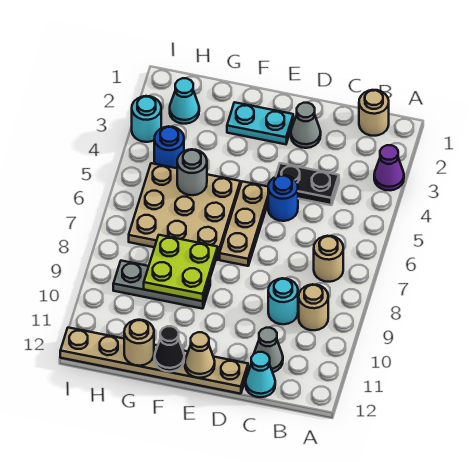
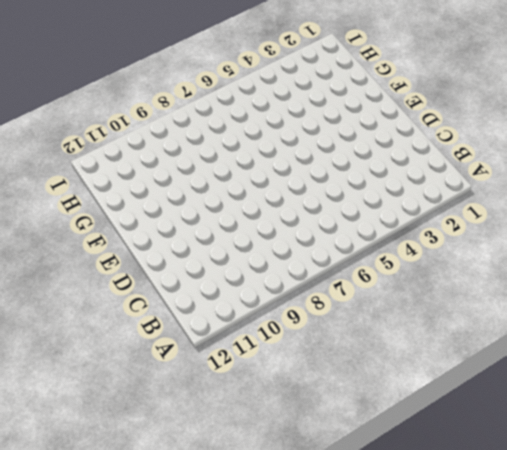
none -> purple cone A3 level 1
none -> tan round brick B1 level 1
none -> tan round brick B7 level 1

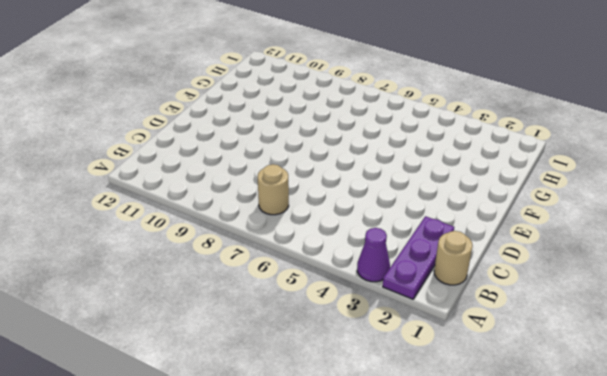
purple plate A2:C2 level 1 -> none
none -> tan round brick B9 level 1
none -> black plate C4:D4 level 1
none -> cyan round brick C9 level 1

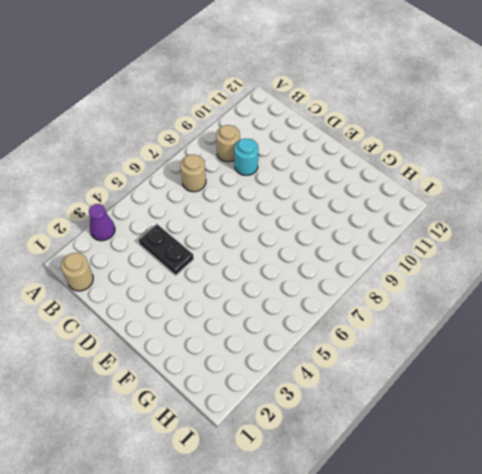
none -> grey cone C11 level 1
none -> cyan cone C12 level 1
none -> grey cone D2 level 1

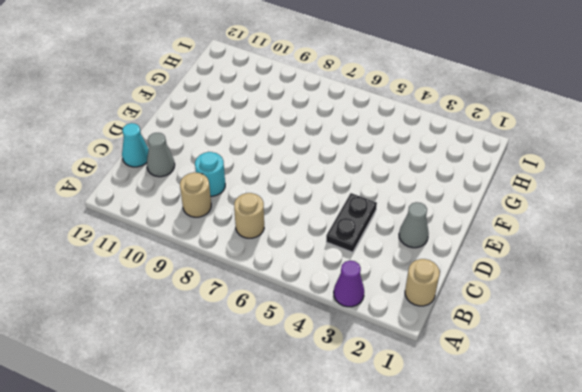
none -> blue round brick D5 level 1
none -> tan plate D12:I12 level 1
none -> cyan plate E2:F2 level 1

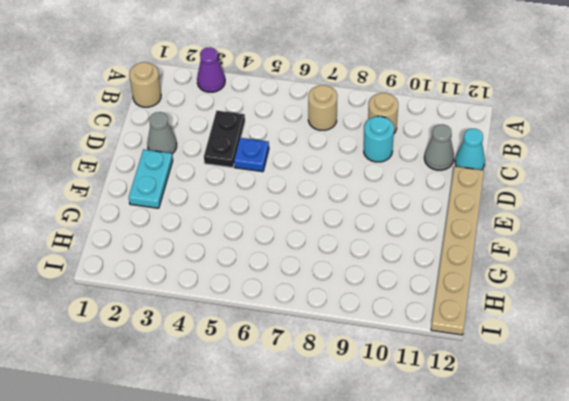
blue plate D5 level 1 -> blue round brick D5 level 1
none -> tan plate E5:E7 level 1
none -> tan plate F5:H7 level 1
none -> grey plate F9:H9 level 1

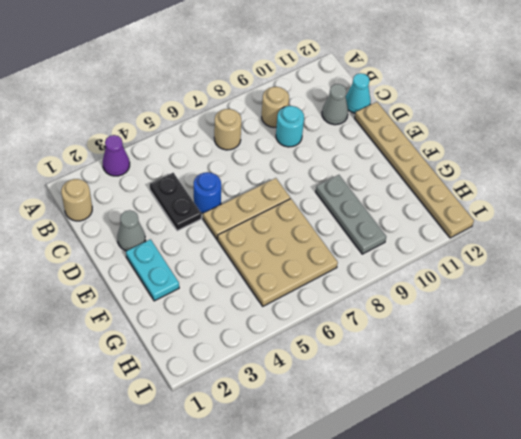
none -> cyan cone H2 level 1
none -> blue round brick H4 level 1
none -> cyan round brick I3 level 1

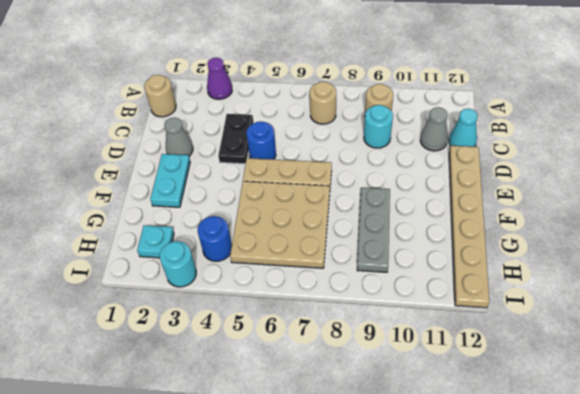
cyan plate H2 level 1 -> cyan cone H2 level 1
none -> tan cone E12 level 2
none -> lime plate F8:G9 level 2
none -> black cone F12 level 2

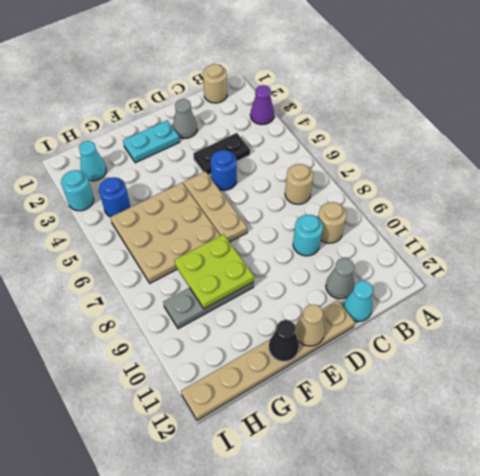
none -> grey round brick G5 level 2
none -> tan round brick G12 level 2

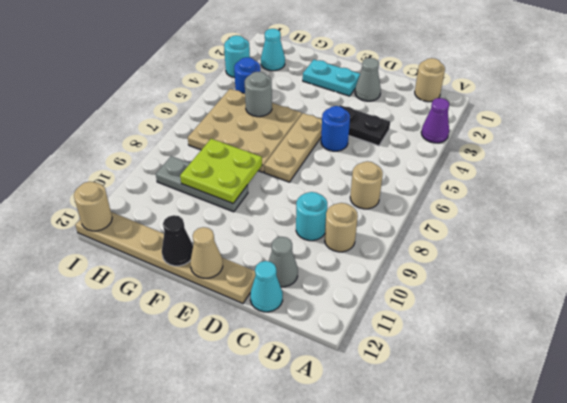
tan round brick I12 level 2 -> tan round brick G12 level 2

